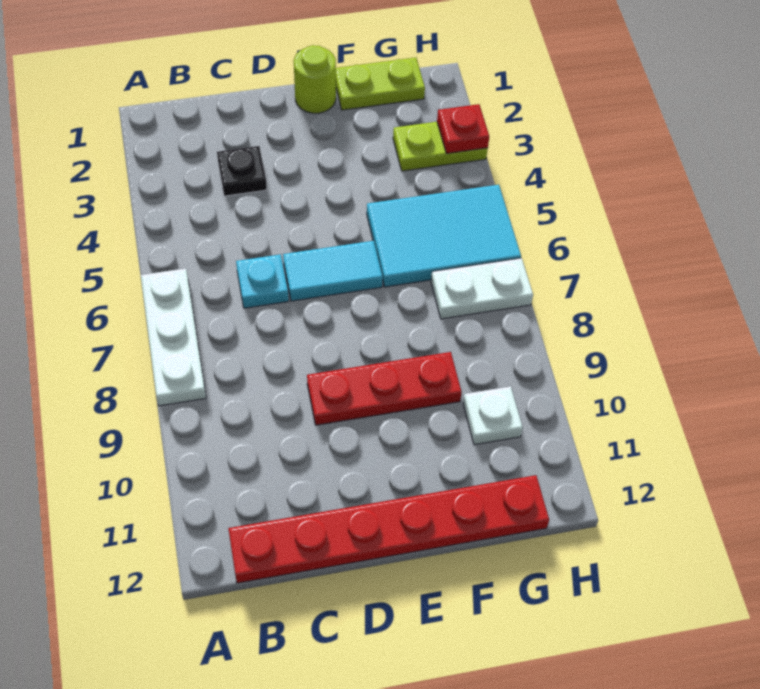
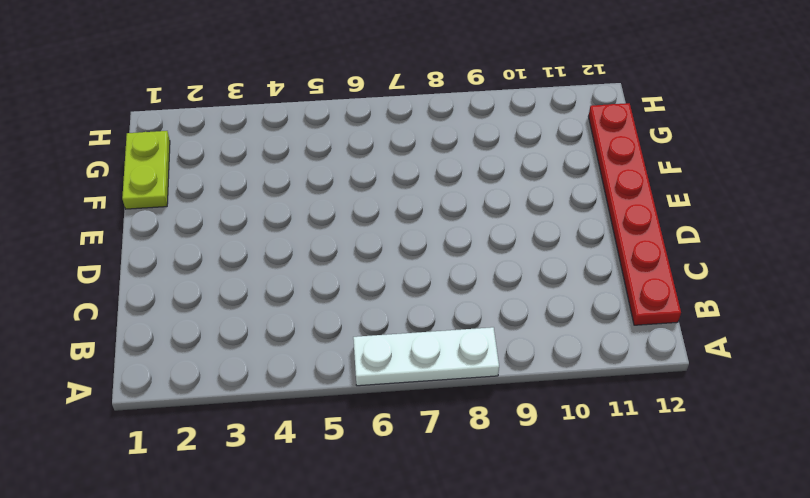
none -> black plate C3 level 1
none -> cyan plate C6 level 1
none -> cyan tile D6:E6 level 1

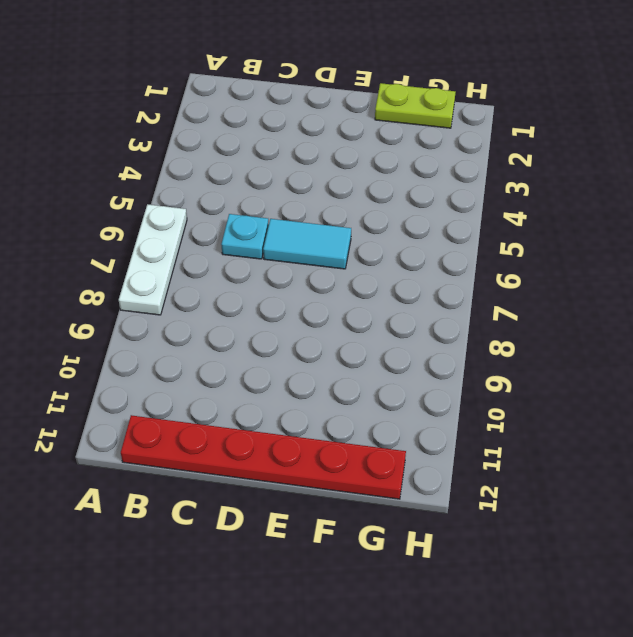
none -> black plate C3 level 1
none -> red plate D9:F9 level 1
none -> lime round brick E1 level 1

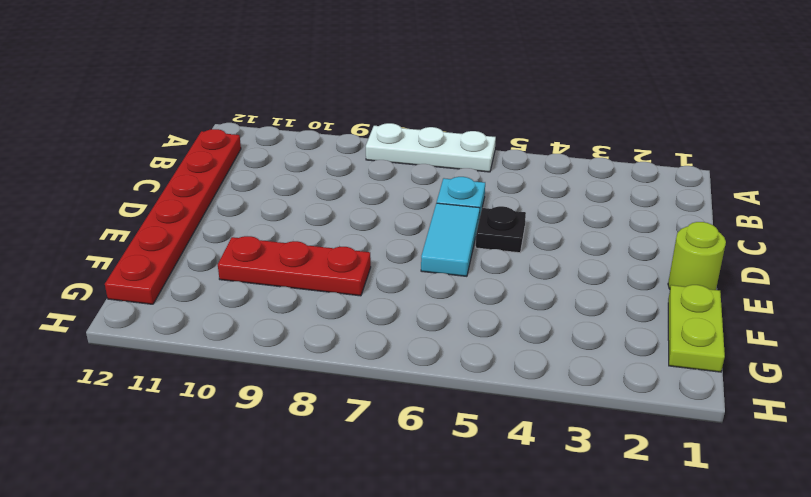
black plate D5 level 1 -> black plate C3 level 1
red plate F8:F10 level 1 -> red plate D9:F9 level 1
none -> cyan tile F5:H6 level 1
none -> lime plate G3:H3 level 1
none -> white plate G7:H7 level 1

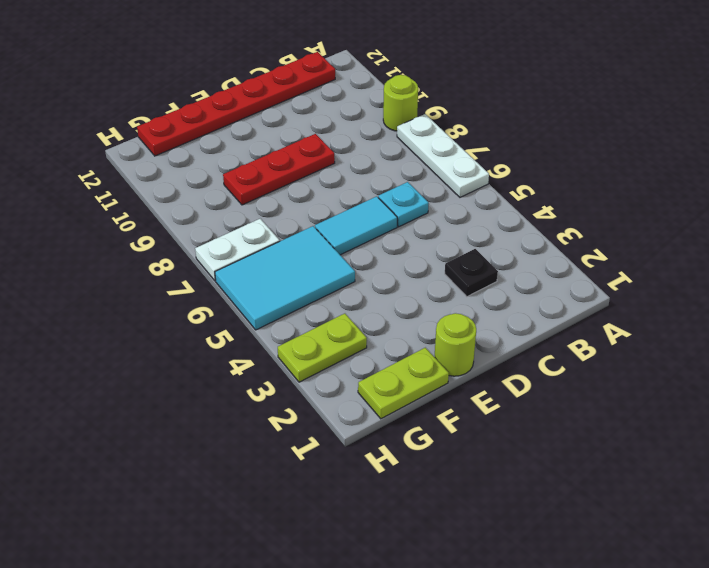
lime round brick A9 level 1 -> none
none -> white plate G10 level 1
none -> red plate H3 level 2

